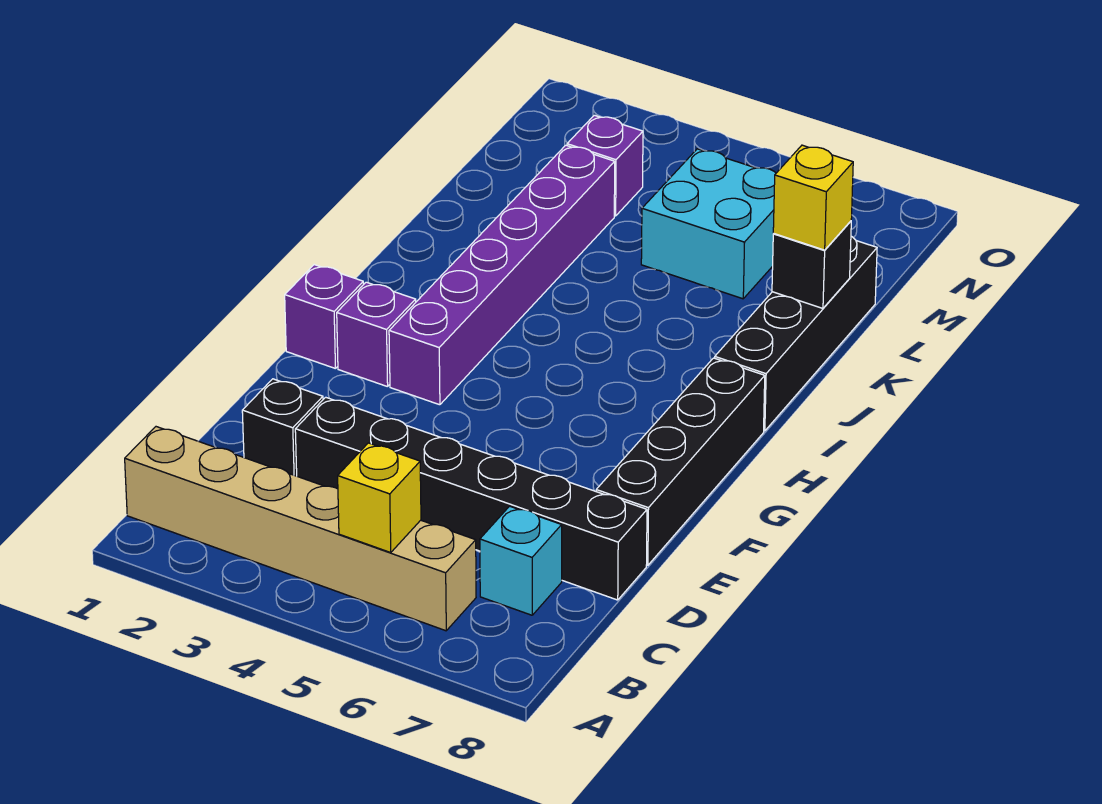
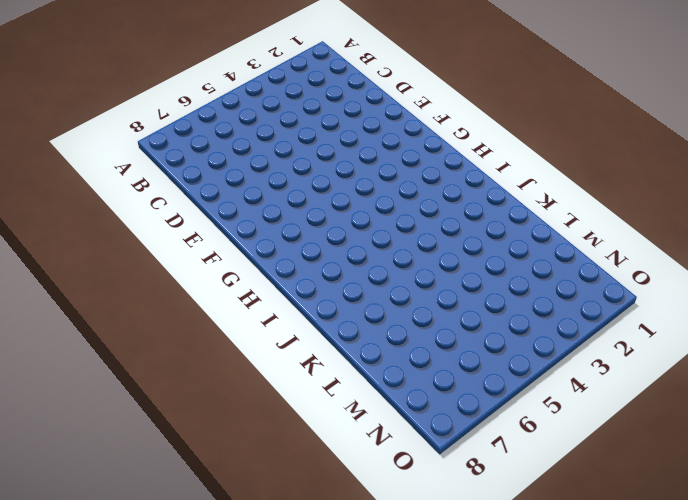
none -> tan brick B1:B6 level 1
none -> cyan brick C7 level 1
none -> black brick D2 level 1

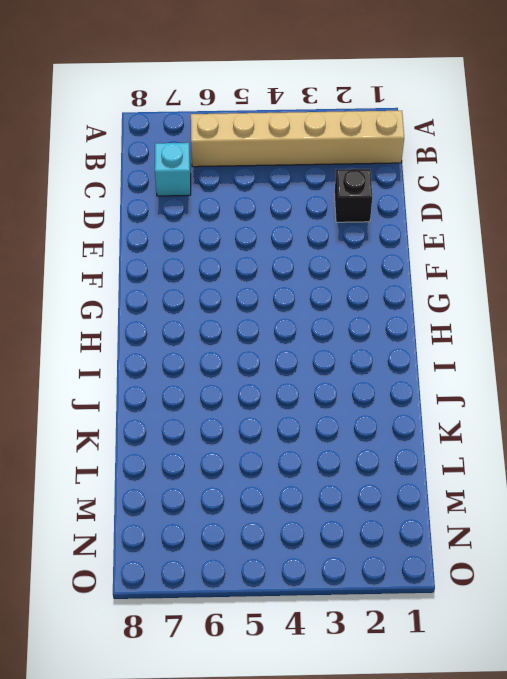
none -> black brick D3:D8 level 1
none -> black brick E8:H8 level 1
none -> purple brick G1 level 1

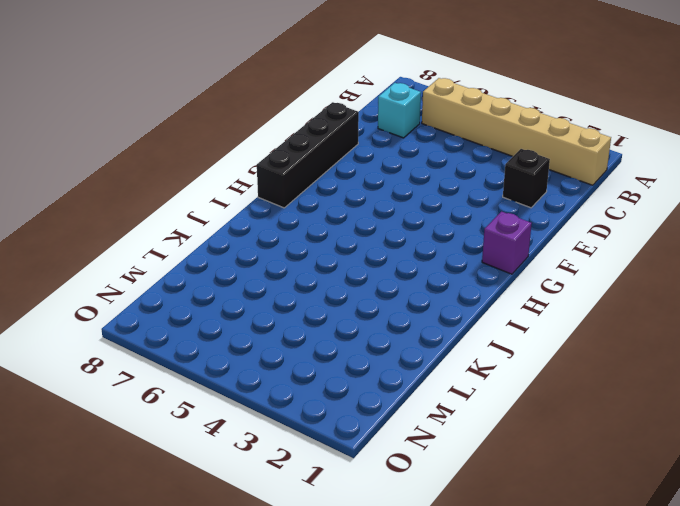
none -> black brick D3:D8 level 1
none -> purple brick G2 level 1
none -> purple brick G3:L3 level 1

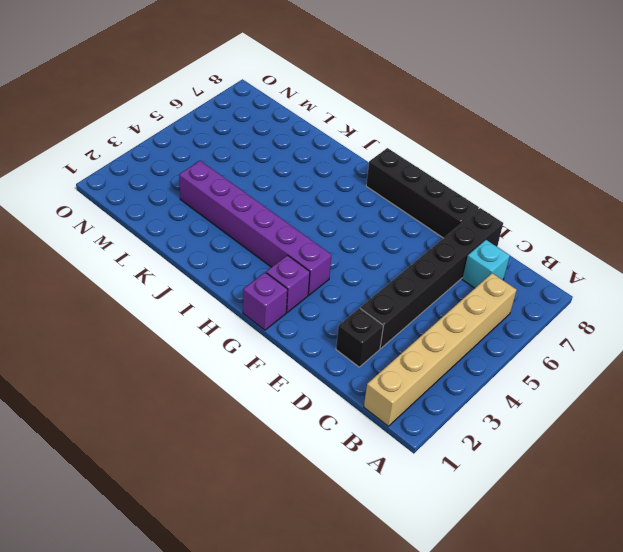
none -> black brick I8:L8 level 1
none -> cyan brick L5:M6 level 1
none -> purple brick M3 level 1

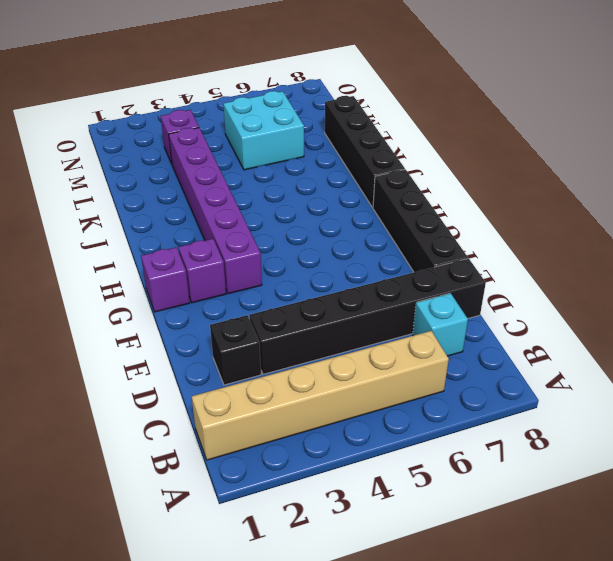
none -> yellow brick B5 level 2
none -> black brick K8 level 2
none -> yellow brick K8 level 3

